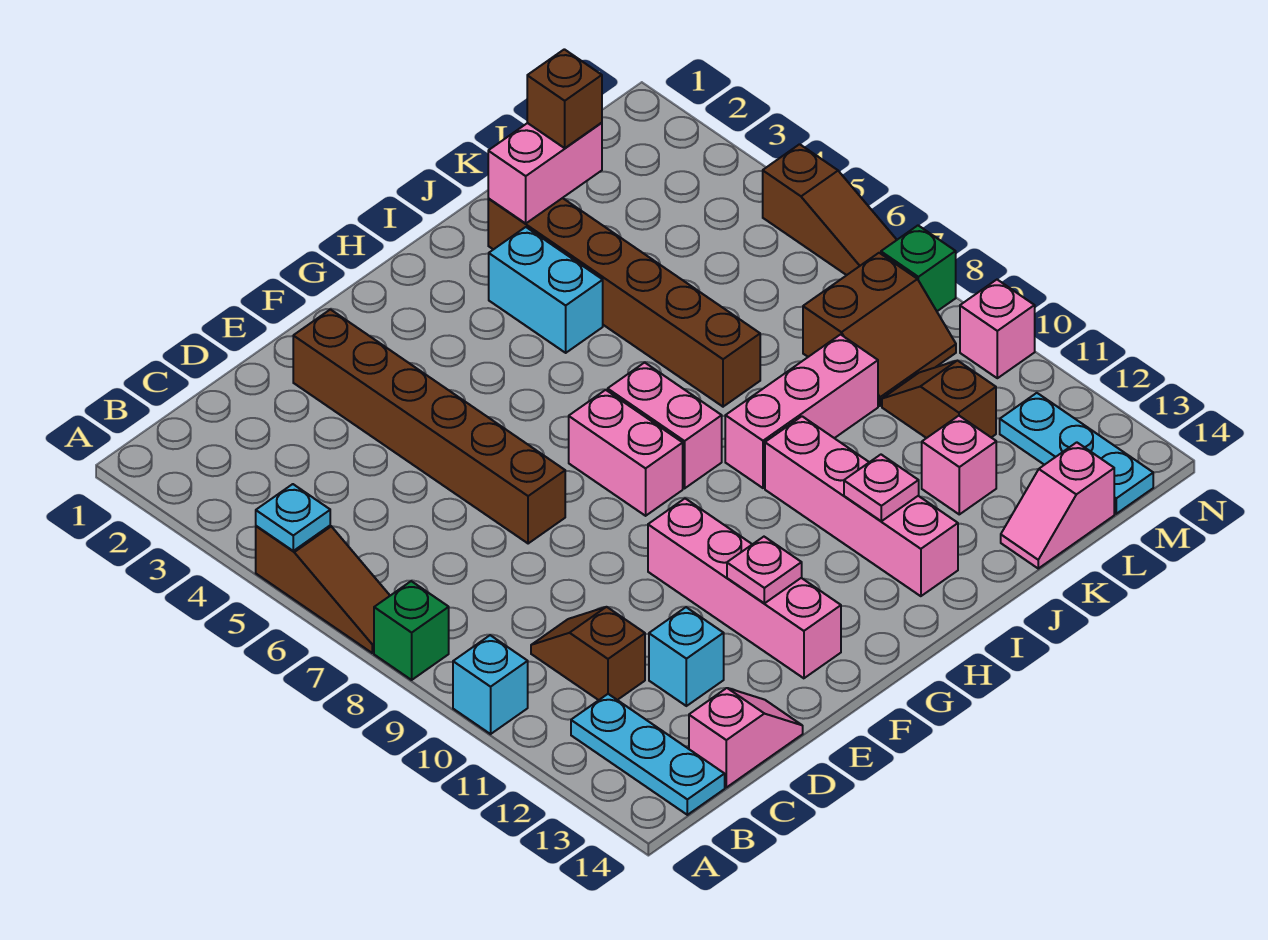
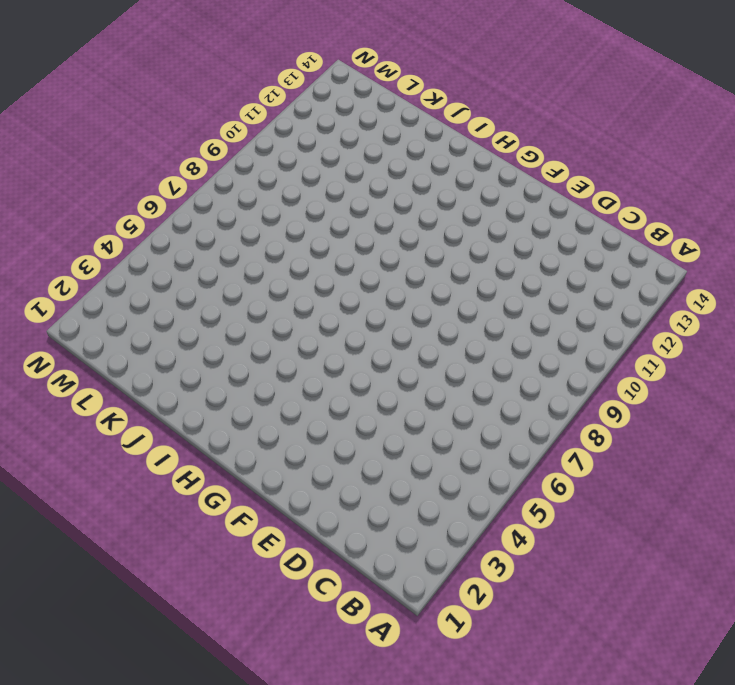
none -> brown slope A5:A7 level 1 top 5
none -> green brick A8 level 1
none -> cyan brick A10 level 1

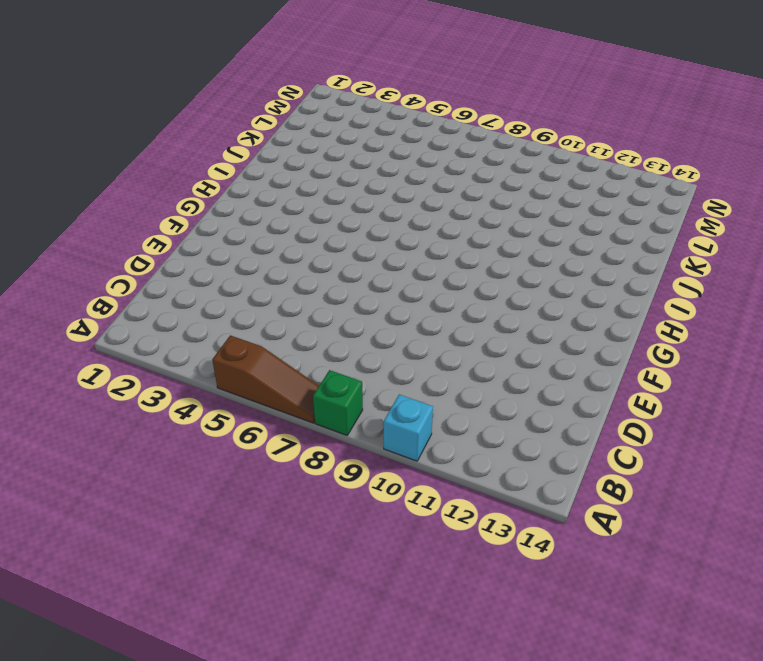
none -> cyan plate B12:B14 level 1
none -> brown slope C10:C11 level 1 top 11
none -> pink slope C14:D14 level 1 top C

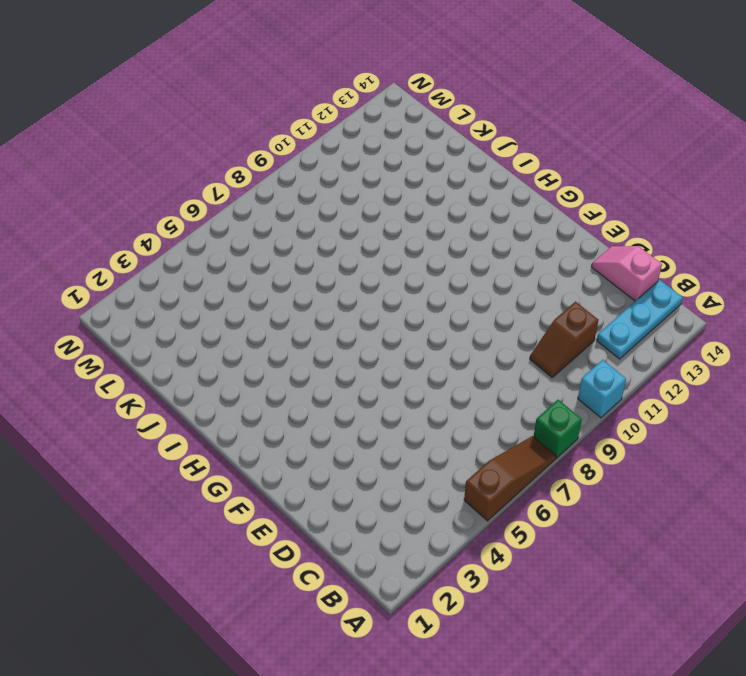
none -> cyan brick D12 level 1
none -> brown brick E2:E7 level 1
none -> pink brick F10:F13 level 1

